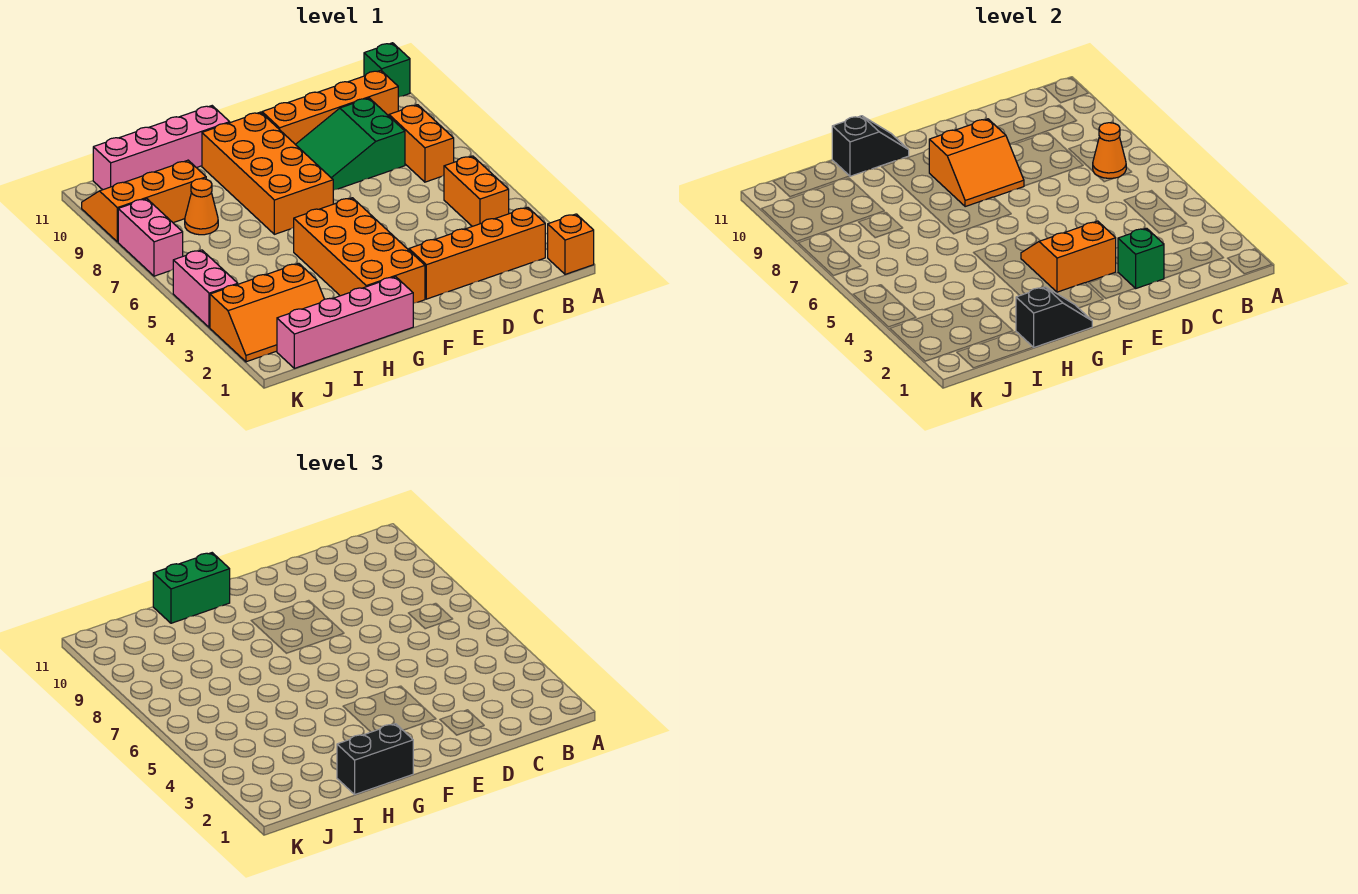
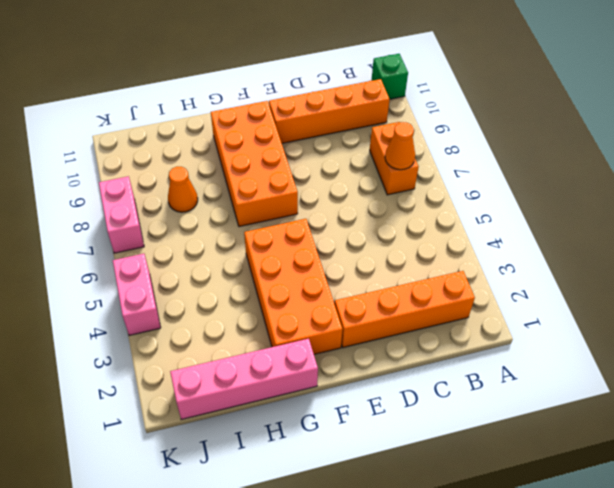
none -> orange brick A1 level 1
none -> orange brick B4:B5 level 1
none -> green slope C8:E9 level 1 top C

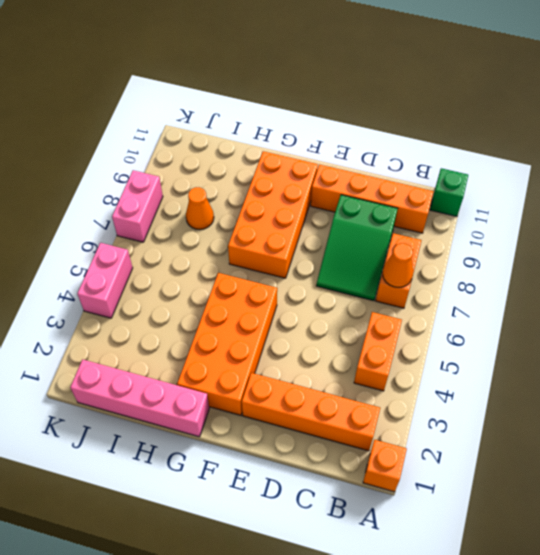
green slope C7:D9 level 1 top 9 -> green slope C8:E9 level 1 top C
none -> pink brick G11:J11 level 1
none -> orange slope I2:K3 level 1 top 3
none -> orange slope I9:K10 level 1 top 9

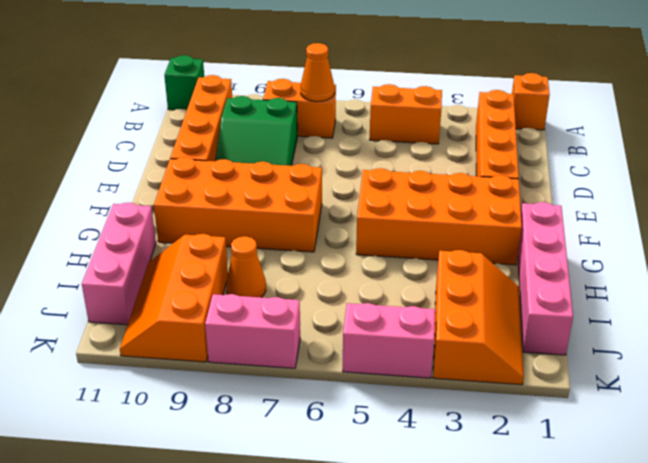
pink brick H11:J11 level 1 -> pink brick G11:J11 level 1
none -> green brick D2 level 2
none -> orange slope E3:F4 level 2 top 3
none -> orange slope E8:F9 level 2 top 9

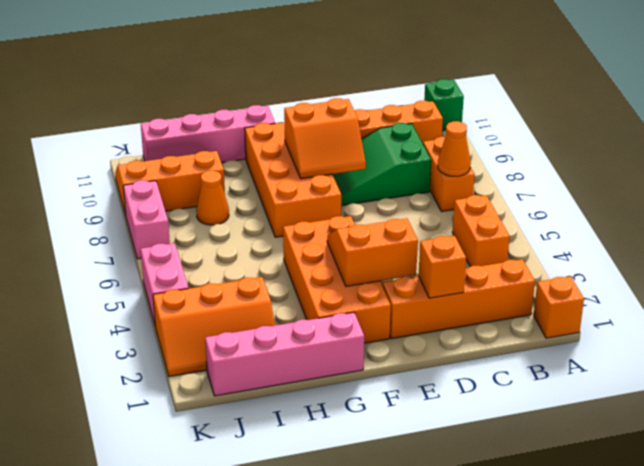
orange brick D2 level 2 -> green brick D2 level 2
none -> black slope G1:H1 level 2 top H
none -> black slope G11:H11 level 2 top H
none -> black brick G1:H1 level 3

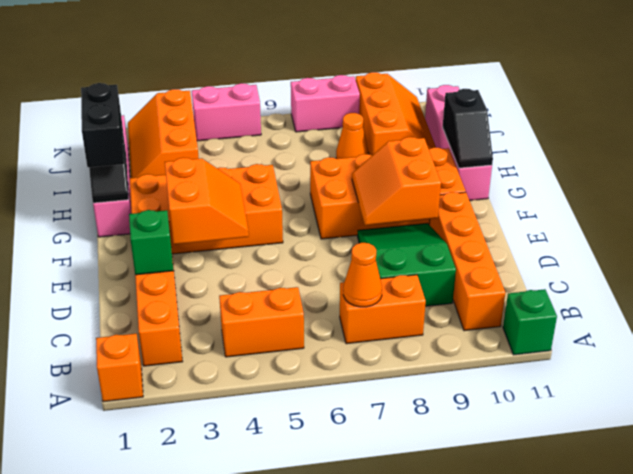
none -> green brick G11:H11 level 3

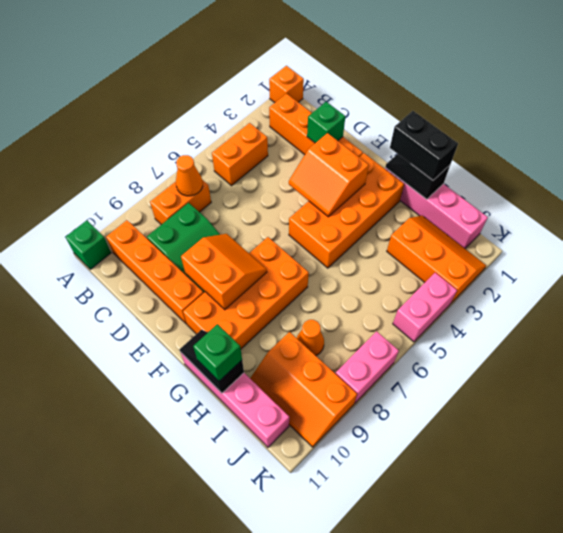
green brick H11 level 3 -> green brick G11:H11 level 3

